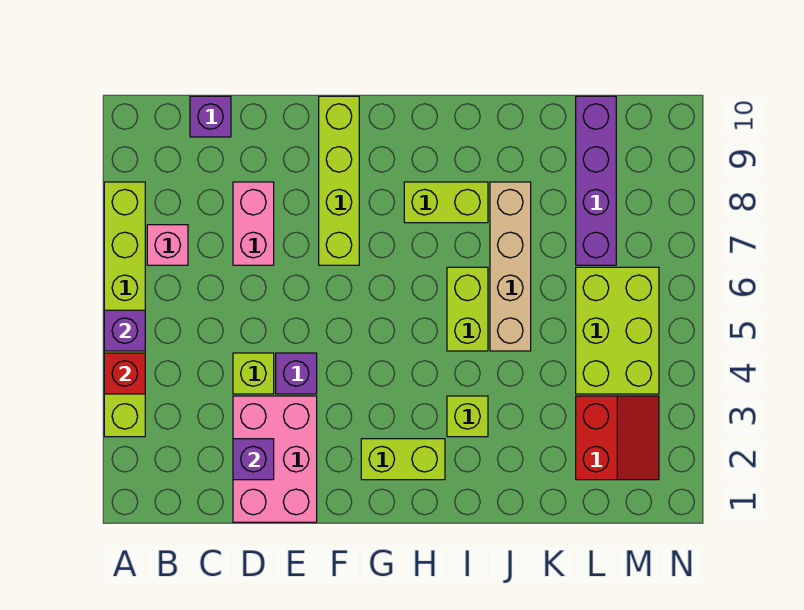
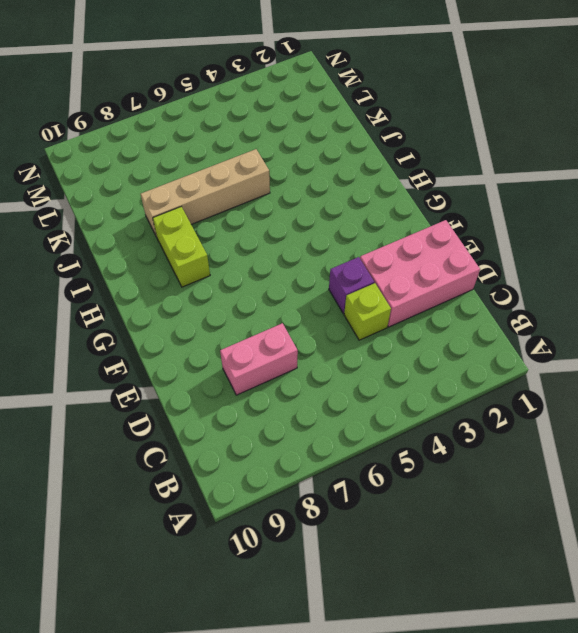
none -> lime brick A3:A8 level 1
none -> pink brick B7 level 1
none -> purple brick C10 level 1

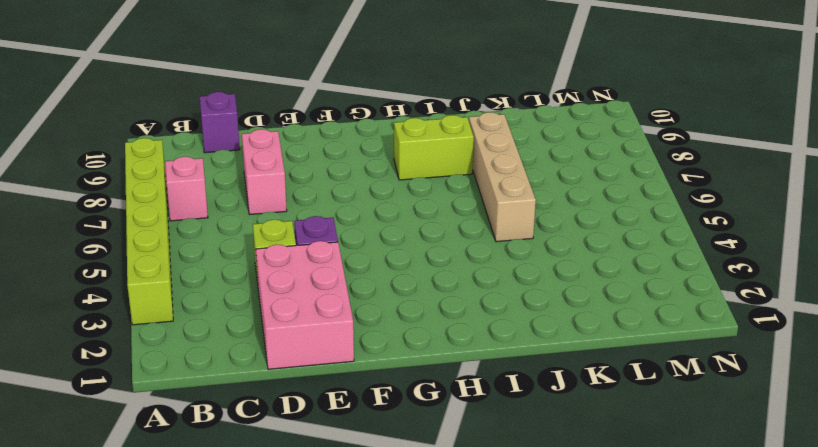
none -> lime brick F7:F10 level 1
none -> lime brick G2:H2 level 1
none -> lime brick I3 level 1

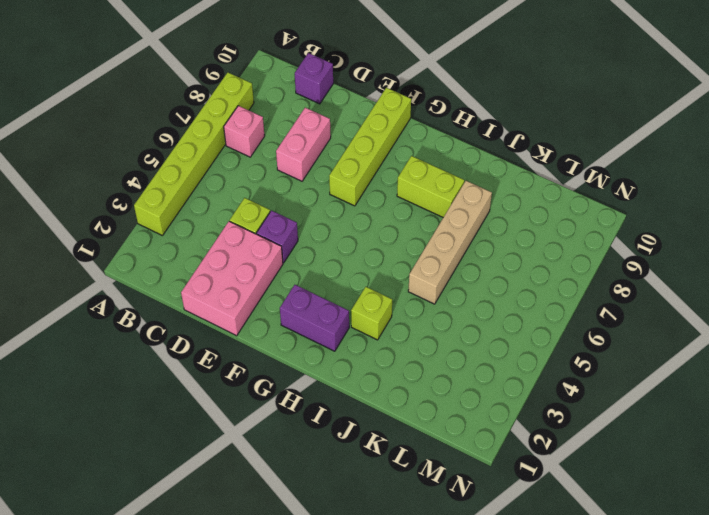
purple brick G2:H2 level 1 -> lime brick G2:H2 level 1
none -> lime brick I5:I6 level 1
none -> red slope L2:M3 level 1 top L
none -> lime brick L4:M6 level 1

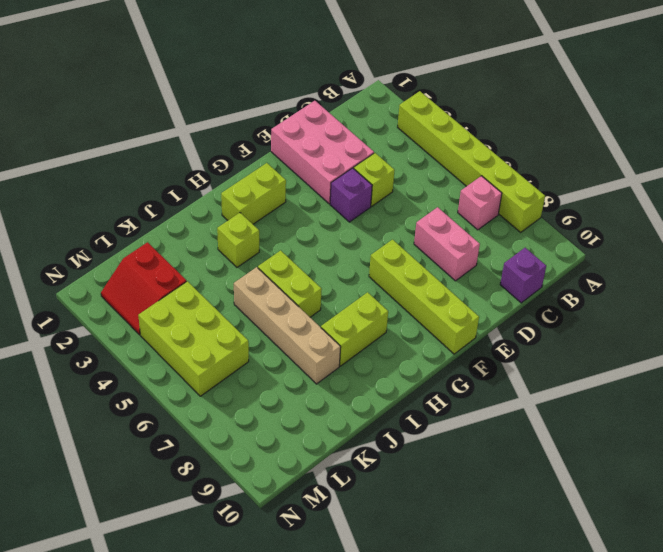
none -> purple brick L7:L10 level 1
none -> red brick A4 level 2
none -> purple brick A5 level 2

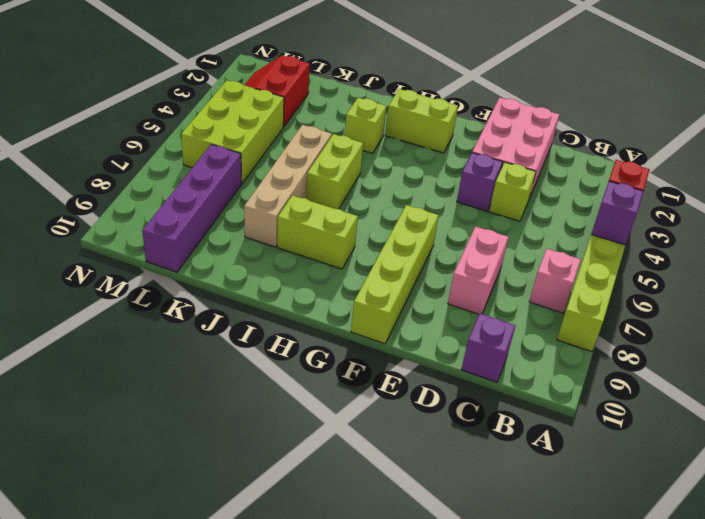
none -> purple brick D2 level 2

